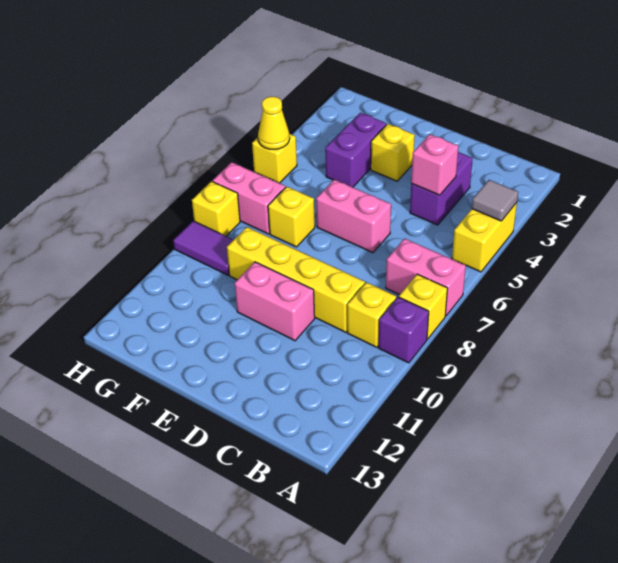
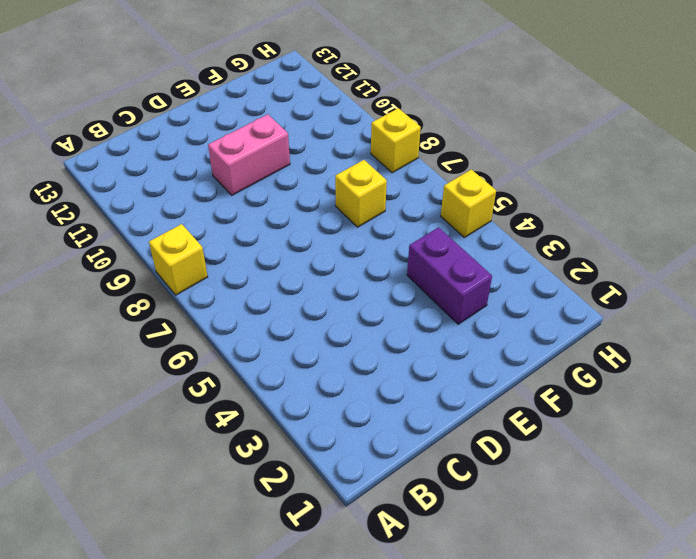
none -> yellow brick A4:A5 level 1
none -> pink brick A7:B7 level 1
none -> purple brick A9 level 1

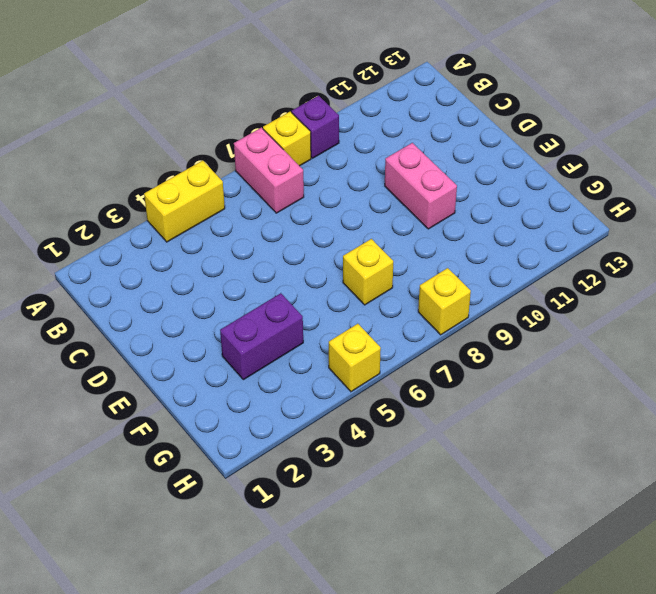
none -> yellow brick B9 level 1
none -> purple brick C3:C4 level 1
none -> yellow brick C9:F9 level 1

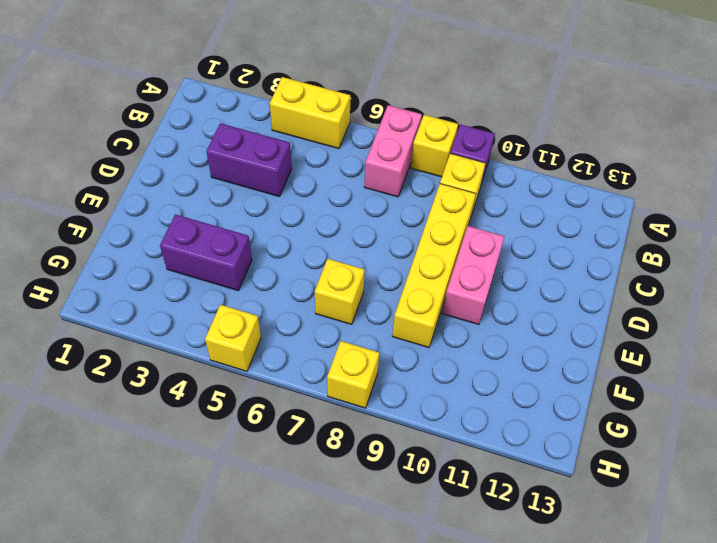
none -> pink brick D6:E6 level 1
none -> yellow brick E3 level 1
none -> pink brick G7:H7 level 1

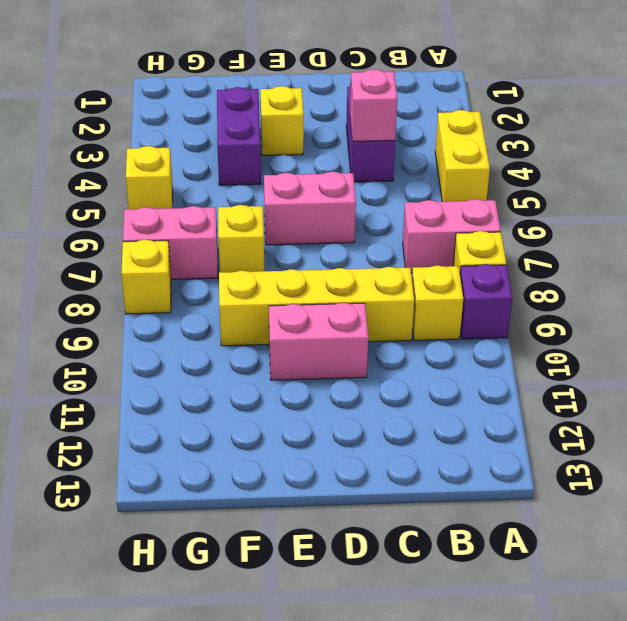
none -> purple tile G9:H9 level 1
none -> grey tile A4 level 2
none -> yellow cone H5 level 2

